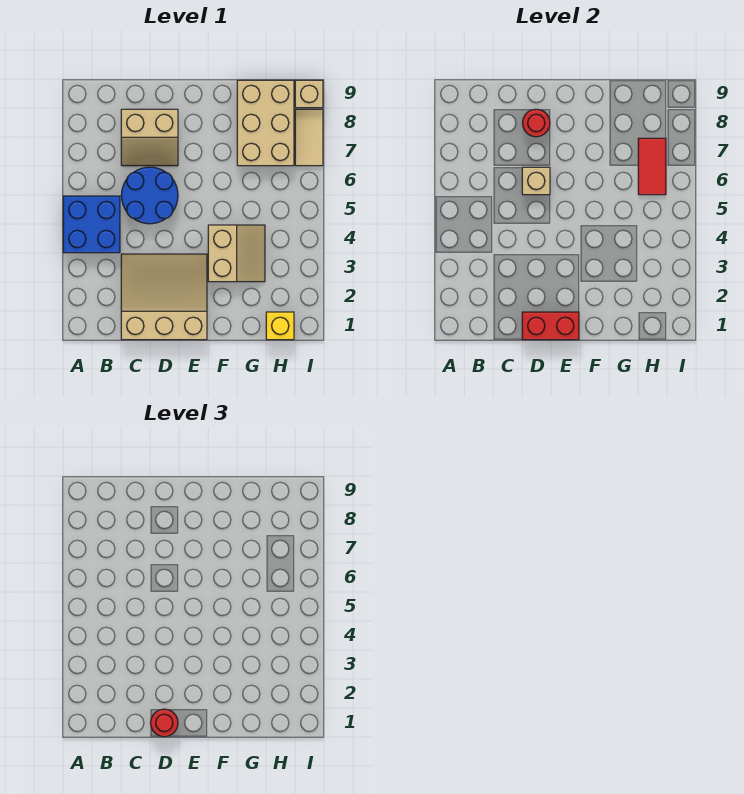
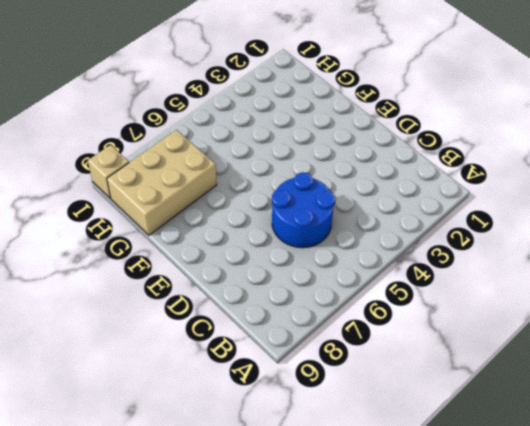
none -> blue brick A4:B5 level 1
none -> tan slope C1:E3 level 1 top 1
none -> tan slope C7:D8 level 1 top 8

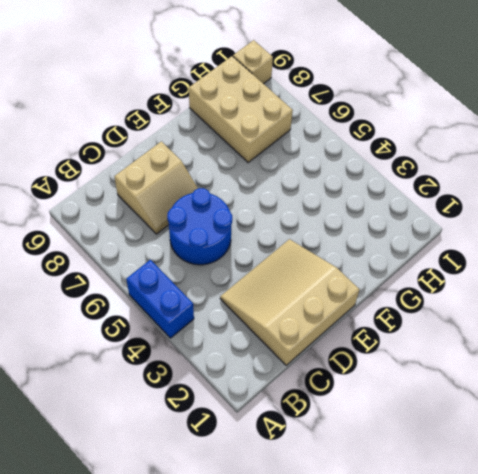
blue brick A4:A5 level 1 -> blue brick A4:B5 level 1
none -> tan slope F3:G4 level 1 top F
none -> yellow brick H1 level 1
none -> tan tile I7:I8 level 1

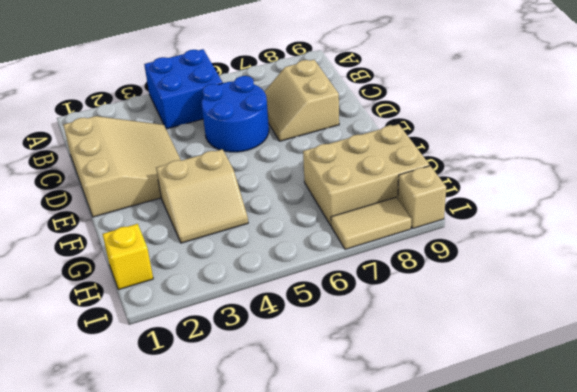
none -> red brick D1:E1 level 2
none -> tan brick D6 level 2
none -> red round brick D8 level 2

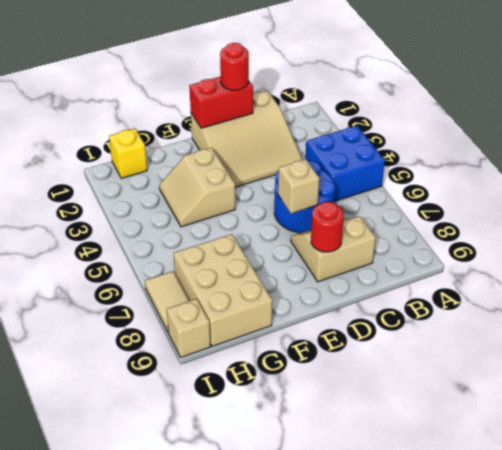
none -> red tile H6:H7 level 2

